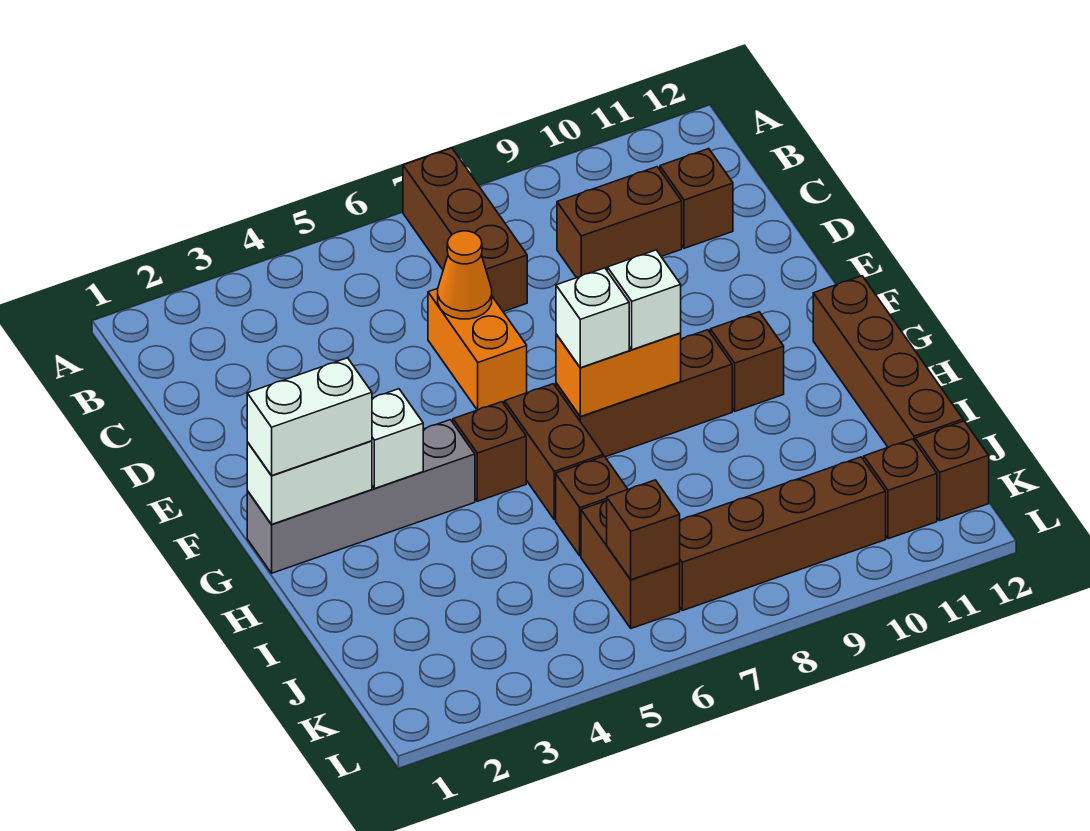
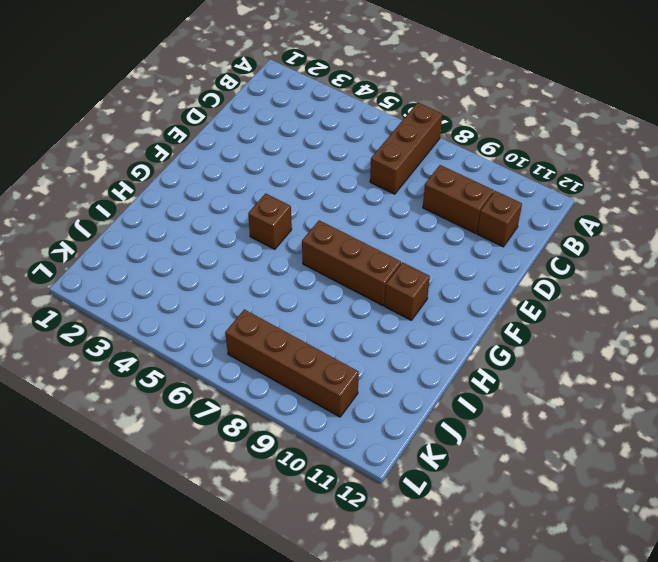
none -> orange brick D6:E6 level 1
none -> grey brick G1:G4 level 1
none -> brown brick G6:H6 level 1

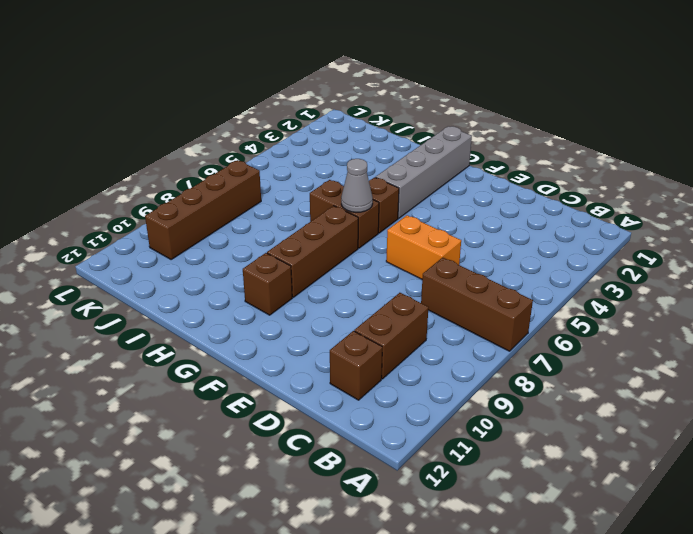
grey cone G6 level 2 -> none
none -> brown brick G12:J12 level 1
none -> brown brick I6 level 1
none -> brown brick J6:K6 level 1

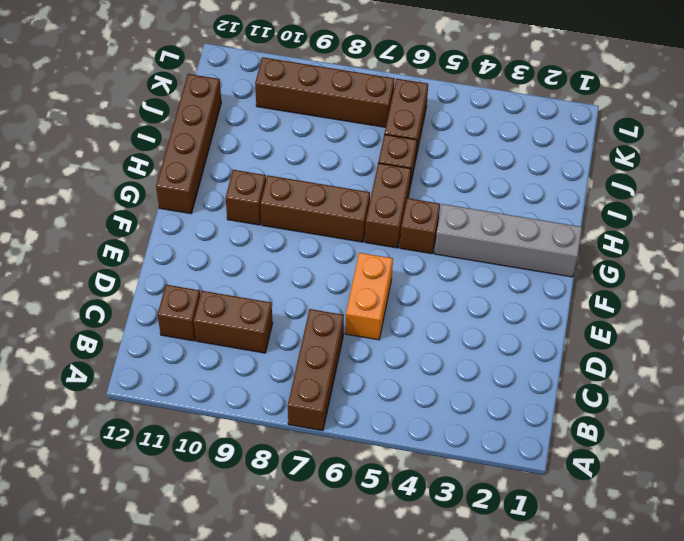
none -> brown brick K11 level 1
none -> brown brick K12 level 1
none -> orange cone D6 level 2

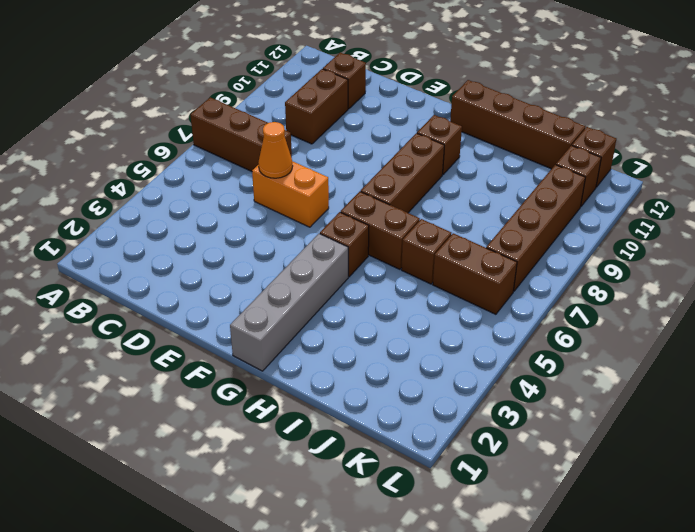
none -> white brick G1:G2 level 2
none -> white brick G3 level 2
none -> orange brick G7:G8 level 2

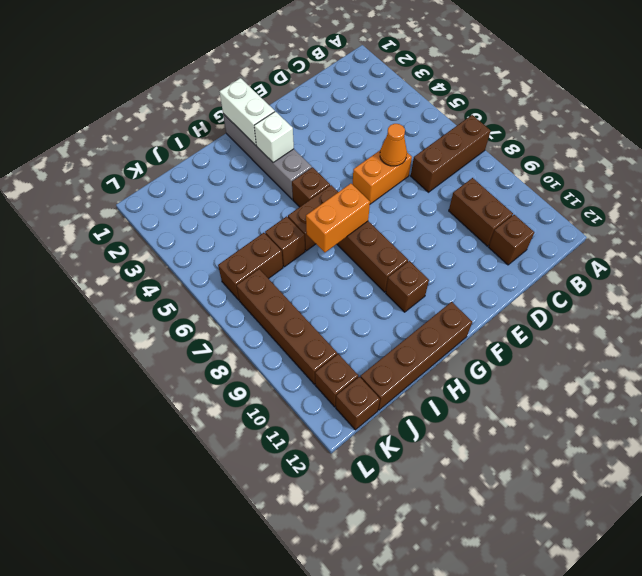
orange brick G7:H7 level 2 -> orange brick G7:G8 level 2
none -> brown brick K6 level 2
none -> white brick G1:G2 level 3
none -> white brick G7 level 3

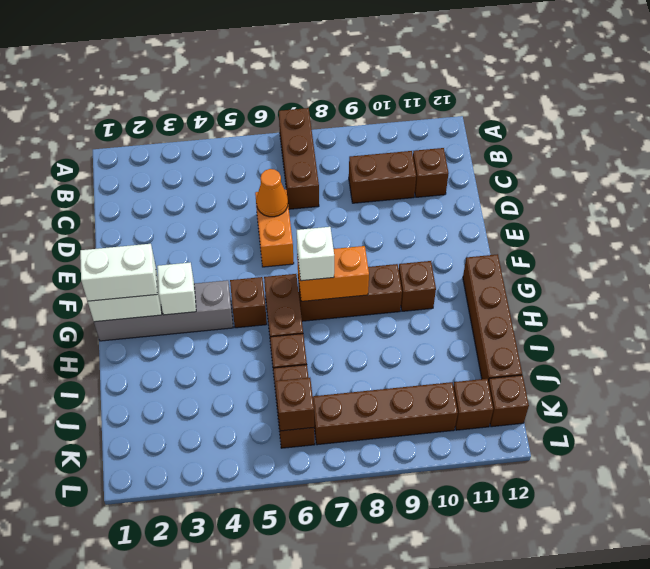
none -> white brick G8 level 3

